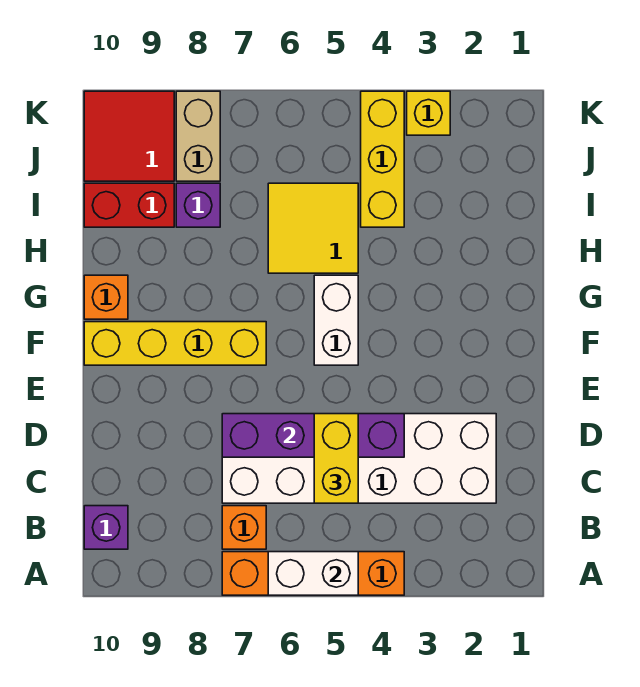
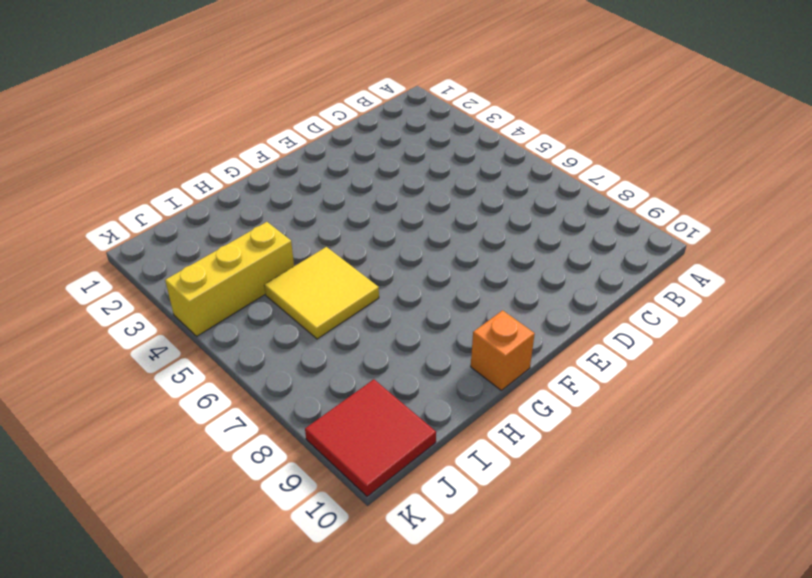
none -> orange brick A4:A7 level 1
none -> orange brick B7 level 1
none -> purple brick B10 level 1

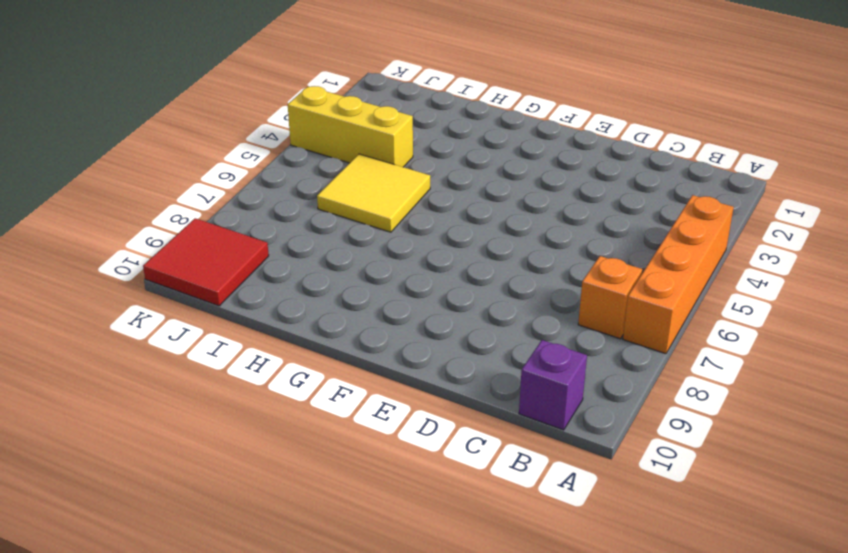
none -> white brick C2:D7 level 1
none -> white brick F5:G5 level 1
none -> yellow brick F7:F10 level 1

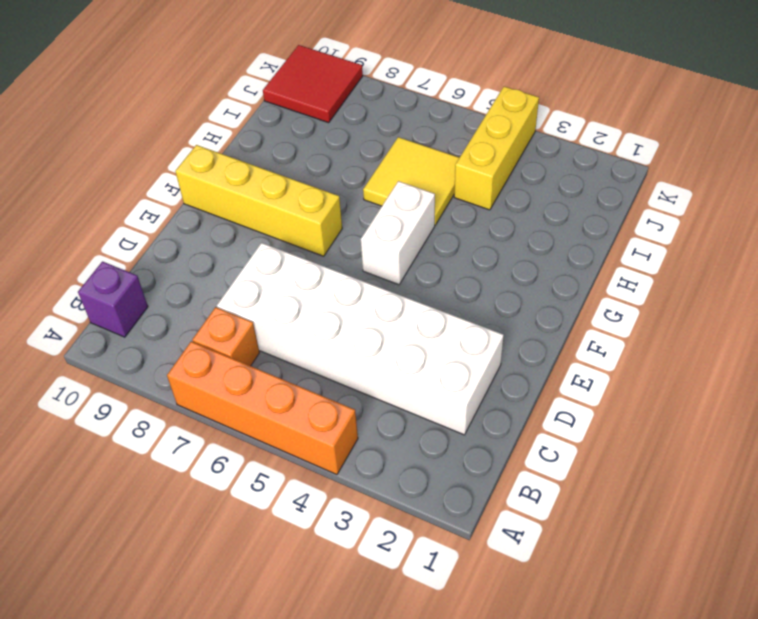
none -> orange brick G10 level 1
none -> purple brick I8 level 1
none -> red brick I9:I10 level 1

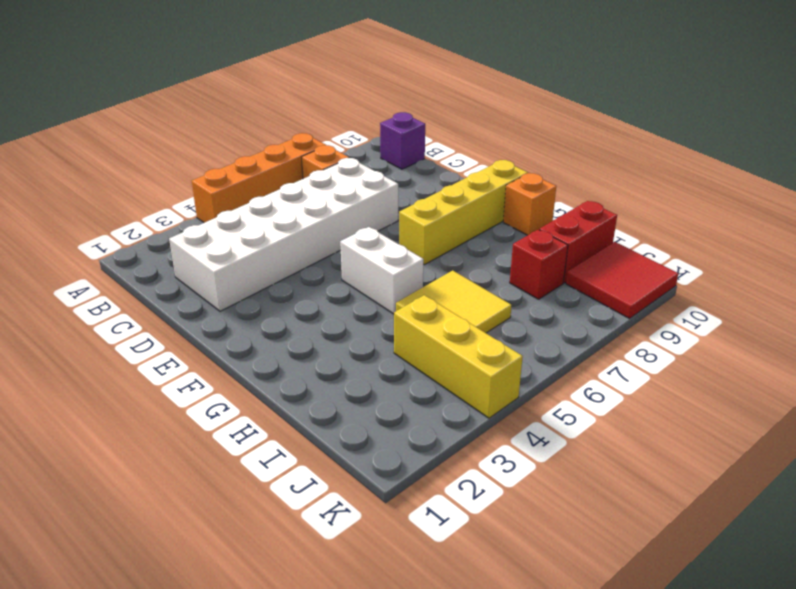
red brick I8 level 1 -> purple brick I8 level 1
none -> tan brick J8:K8 level 1
none -> yellow brick K3 level 1
none -> white brick A5:A6 level 2

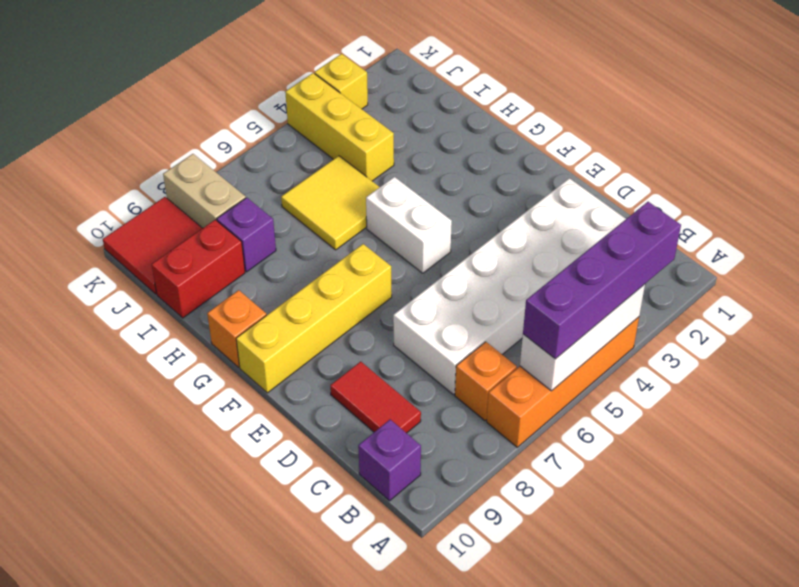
purple brick A3:A6 level 3 -> purple brick D4:D7 level 2
white brick A4:A6 level 2 -> white brick A5:A6 level 2
red tile C9:D9 level 1 -> none
none -> yellow brick C5:D5 level 3

